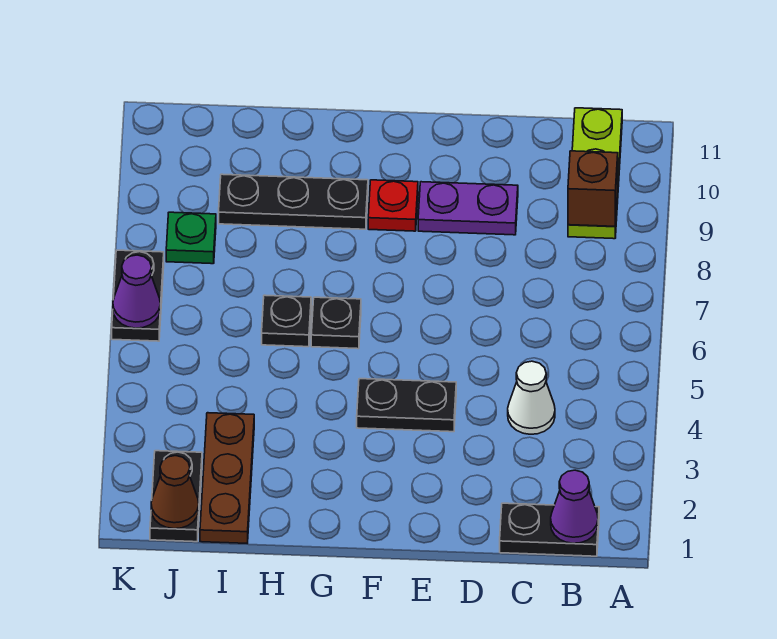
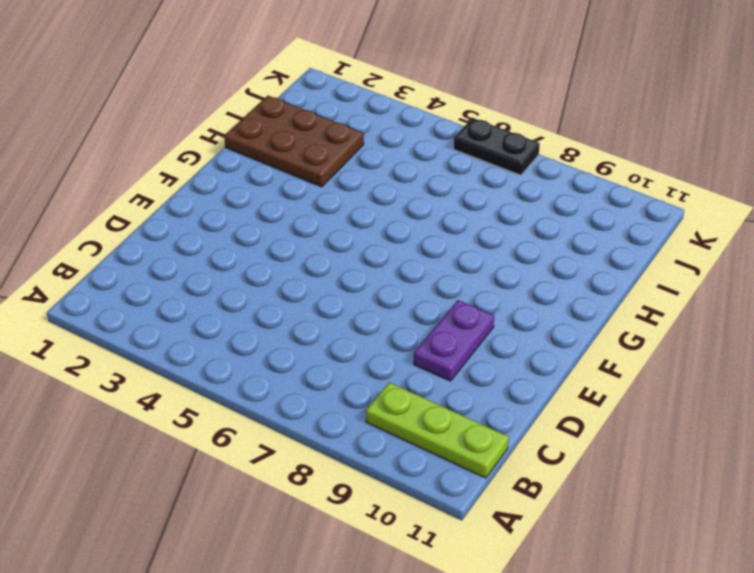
brown plate H1:I3 level 1 -> brown plate I1:I3 level 1
none -> black plate B1:C1 level 1
none -> white cone C4 level 1
none -> black plate E4:F4 level 1

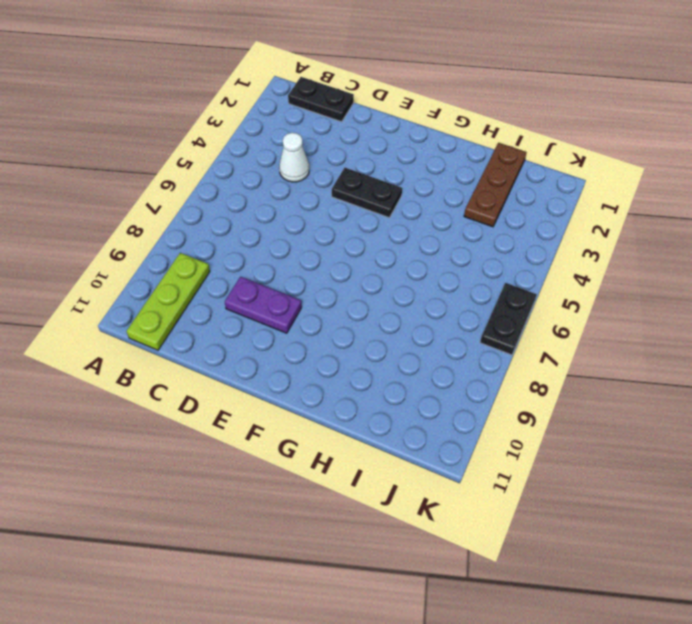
none -> red plate F9 level 1
none -> black plate G6 level 1
none -> black plate G9:I9 level 1

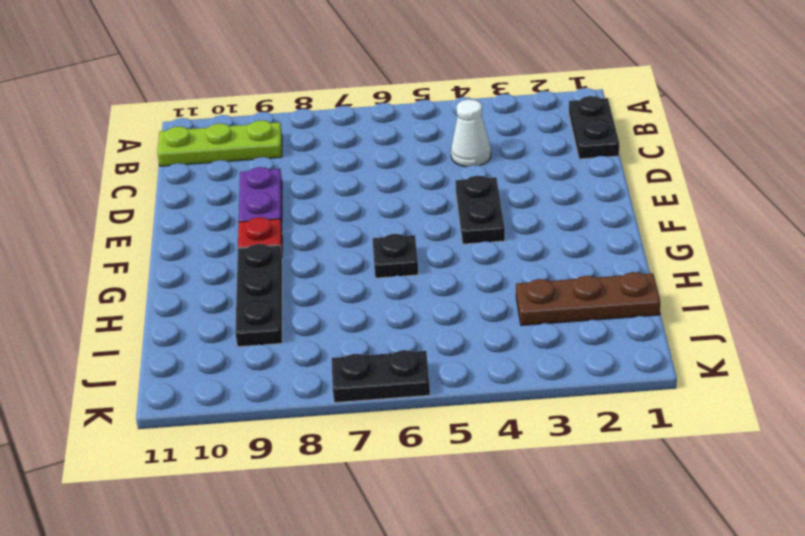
none -> black plate H6 level 1
none -> black plate J1:J2 level 1
none -> green plate J8 level 1

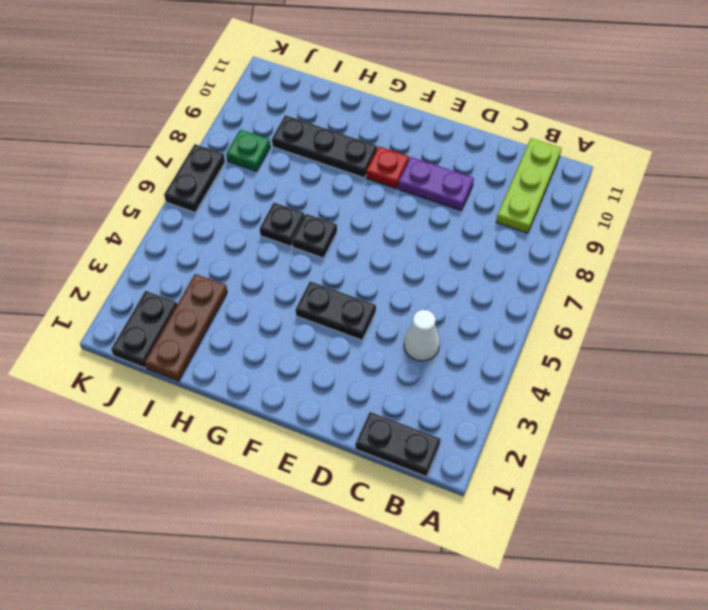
none -> purple cone B1 level 2
none -> brown brick B9 level 2
none -> brown cone J1 level 2

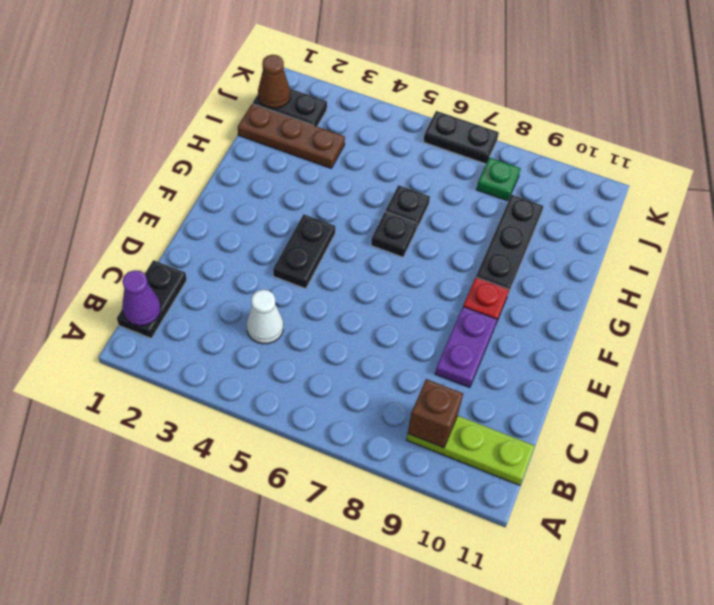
none -> purple cone K6 level 2

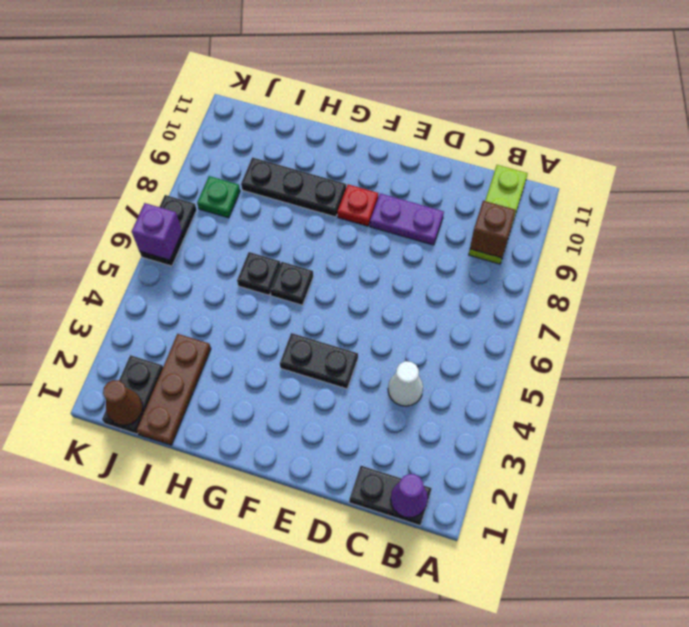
purple brick K6 level 2 -> purple cone K6 level 2

